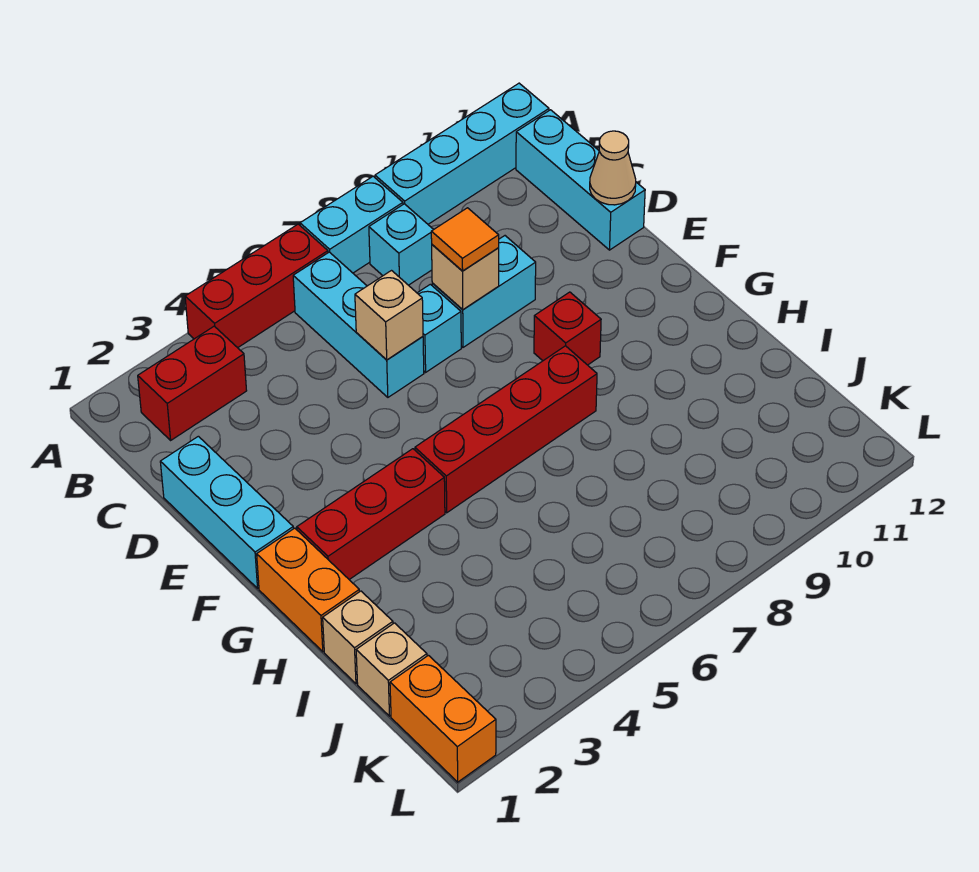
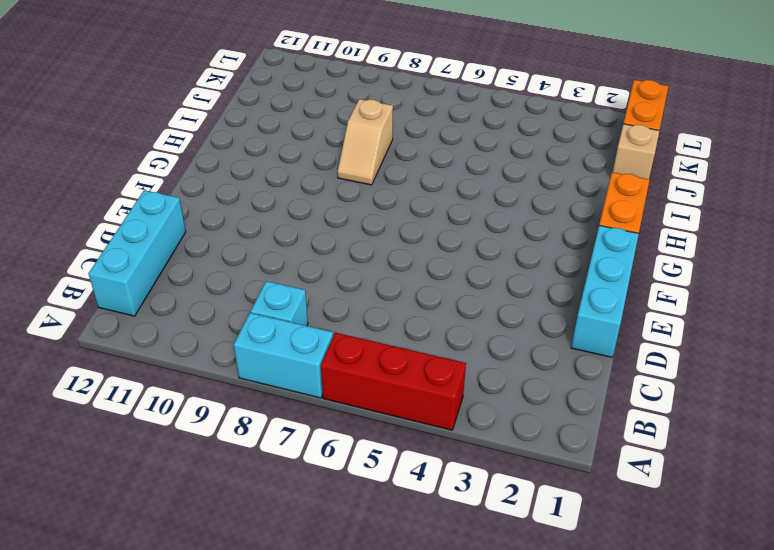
tan slope H8:I8 level 1 top I -> none
none -> cyan brick A9:A12 level 1
none -> red brick B2:B3 level 1
none -> cyan brick B6:D6 level 1

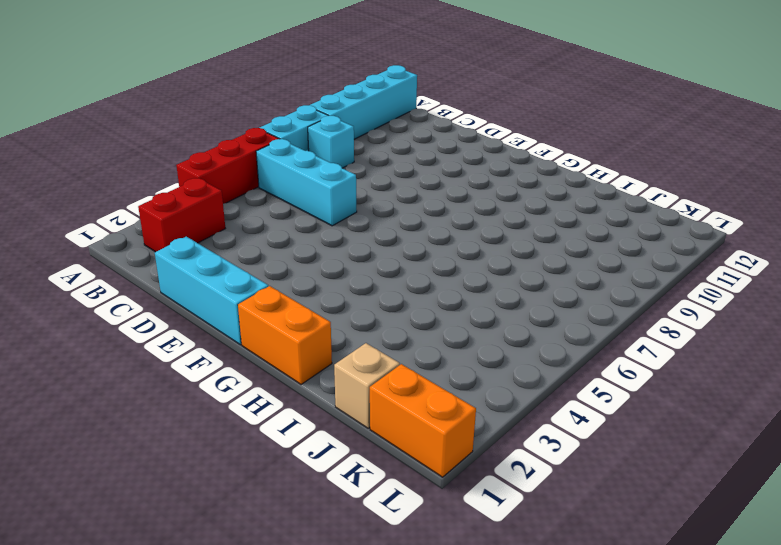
none -> cyan brick B12:D12 level 1
none -> cyan brick D7 level 1
none -> cyan brick D8:D9 level 1

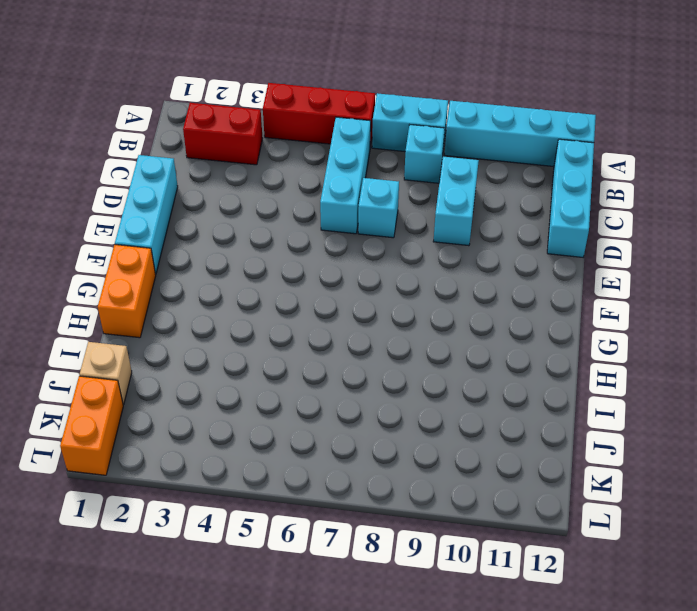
cyan brick C9:D9 level 1 -> cyan brick D8:D9 level 1
none -> red brick F9 level 1
none -> red brick G2:G4 level 1
none -> red brick G5:G8 level 1

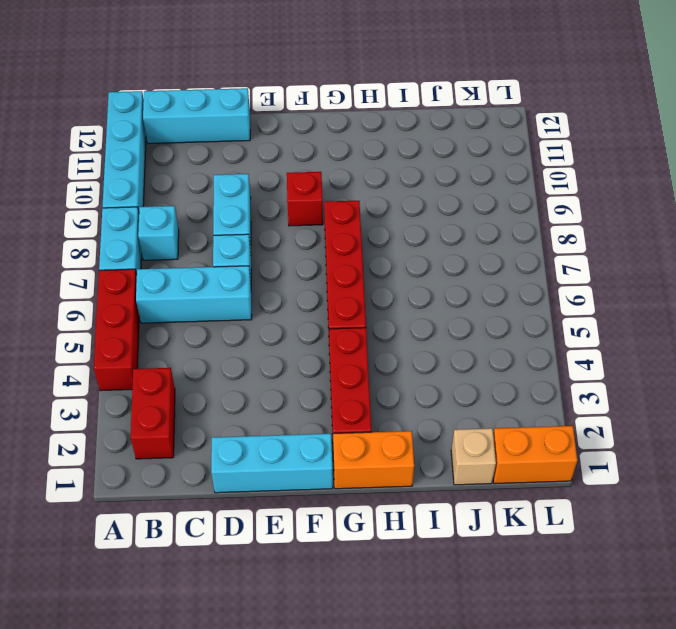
none -> tan brick I1 level 1
none -> tan brick D6 level 2
none -> tan brick D8 level 2

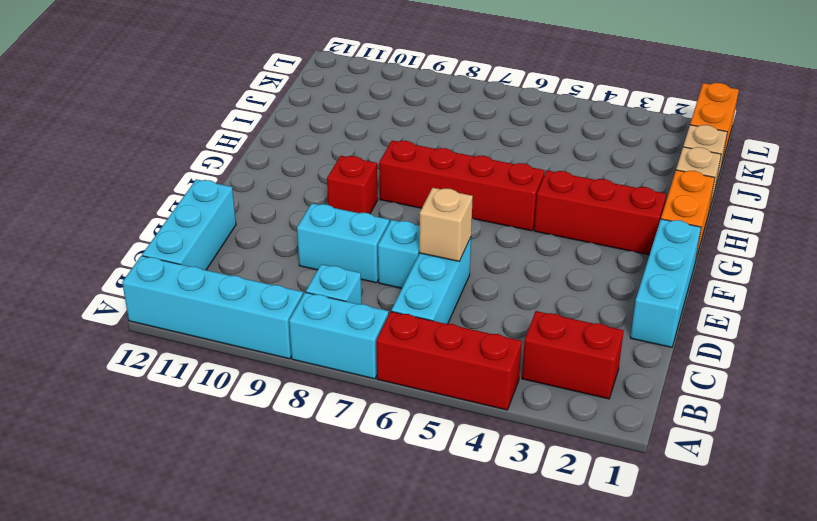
none -> tan brick D8 level 2
none -> tan cone D12 level 2
none -> orange tile D8 level 3

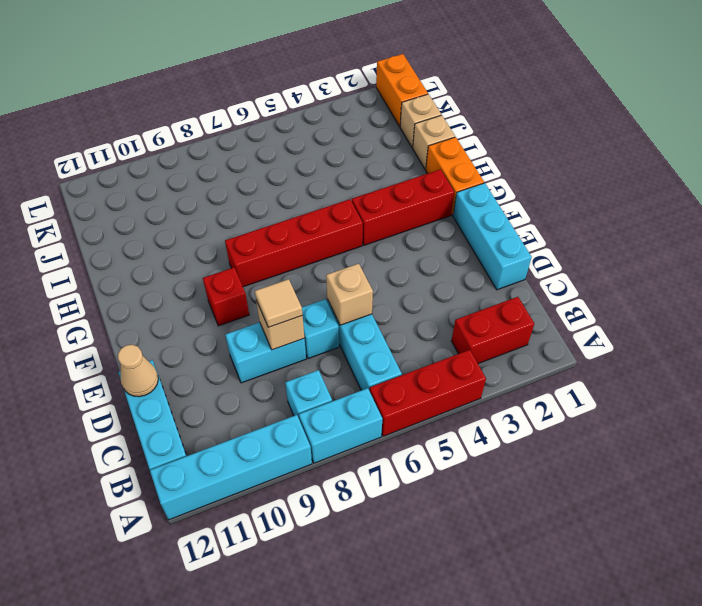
tan tile D8 level 3 -> orange tile D8 level 3

